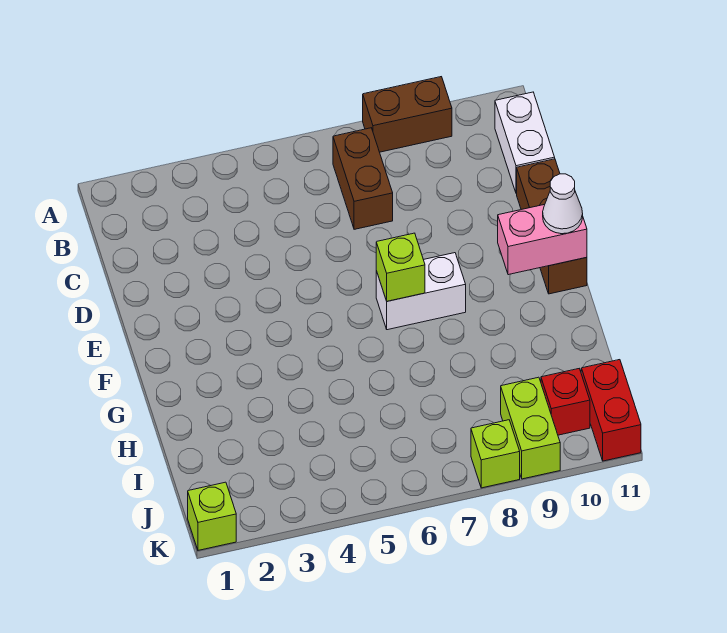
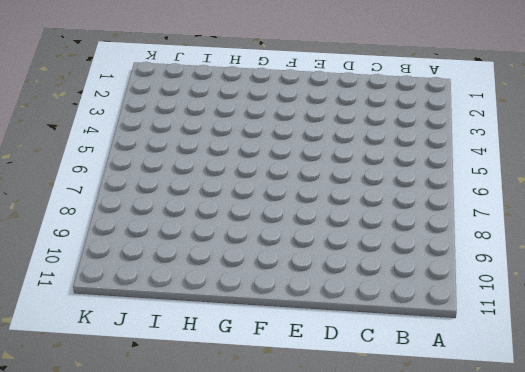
none -> brown brick A8:A9 level 1
none -> brown brick B7:C7 level 1
none -> white brick B11:C11 level 1

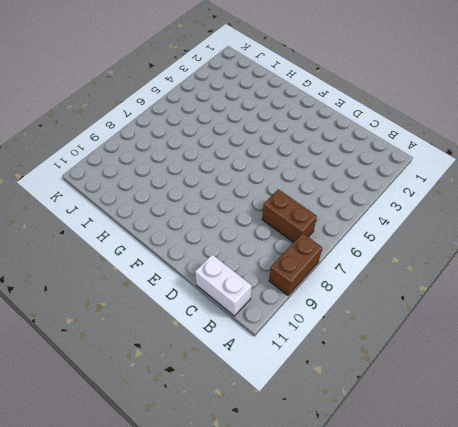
none -> brown brick D11:F11 level 1
none -> white brick F7:F8 level 1
none -> lime brick J9:K9 level 1

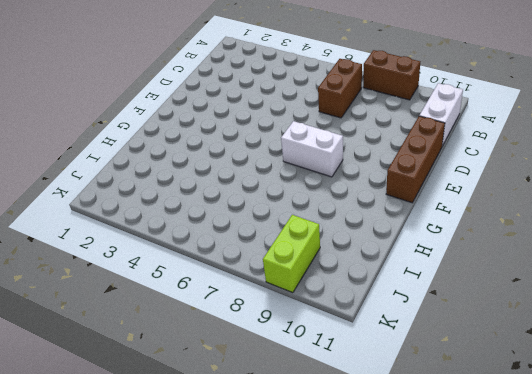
none -> red brick J10 level 1
none -> red brick J11:K11 level 1
none -> lime brick K1 level 1

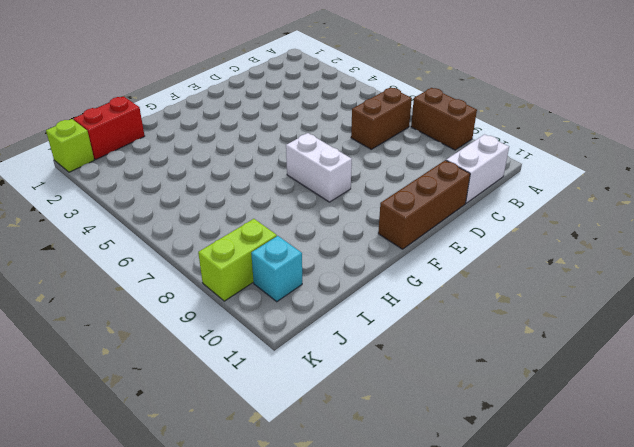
red brick I1:J1 level 1 -> red brick J11:K11 level 1
cyan brick J10 level 1 -> red brick J10 level 1
none -> lime brick K8 level 1
none -> lime brick F7 level 2
none -> pink brick F10:F11 level 2

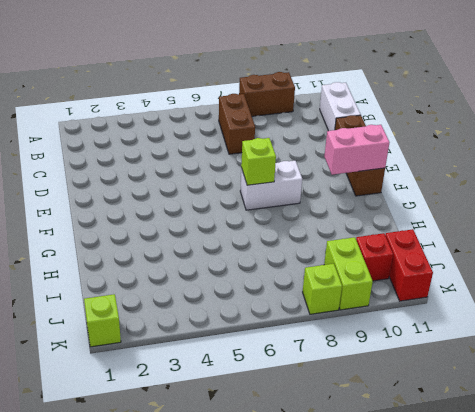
none -> white cone F11 level 3

